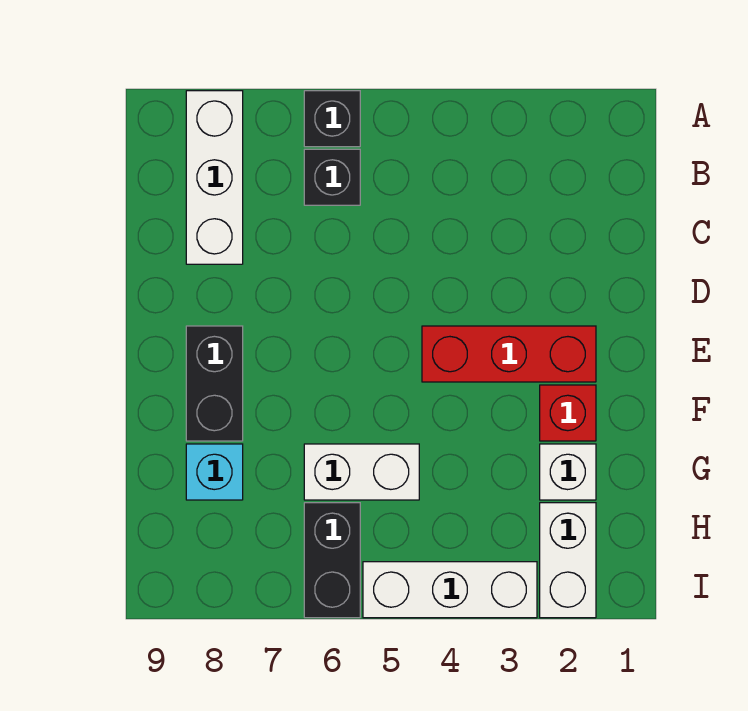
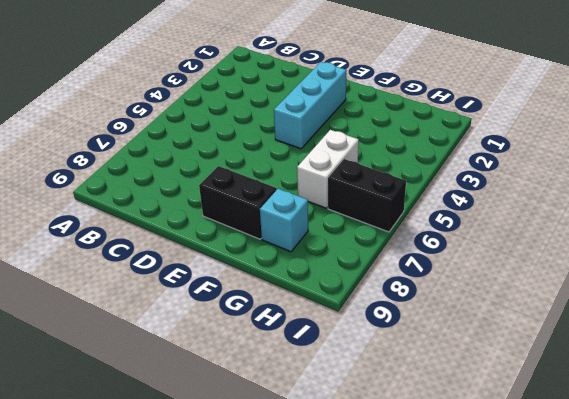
cyan brick E2:E4 level 1 -> red brick E2:E4 level 1
none -> black brick A6 level 1
none -> white brick A8:C8 level 1
none -> black brick B6 level 1

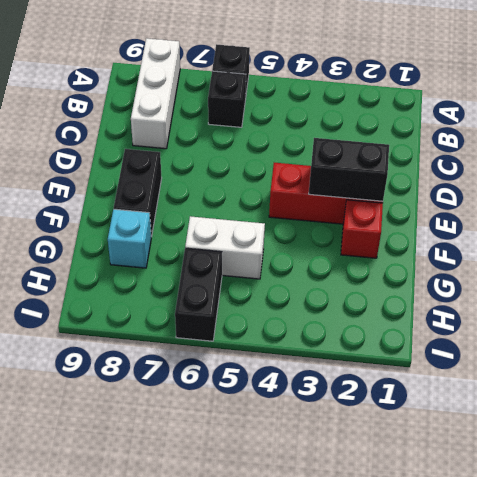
black brick E2:E3 level 2 -> none
none -> white brick G2 level 1
none -> white brick H2:I2 level 1
none -> white brick I3:I5 level 1

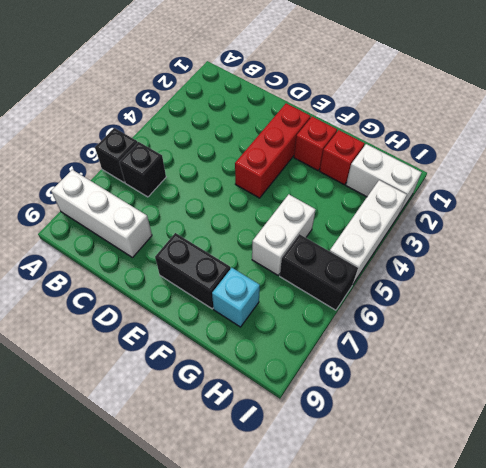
red brick G2 level 1 -> white brick G2 level 1

